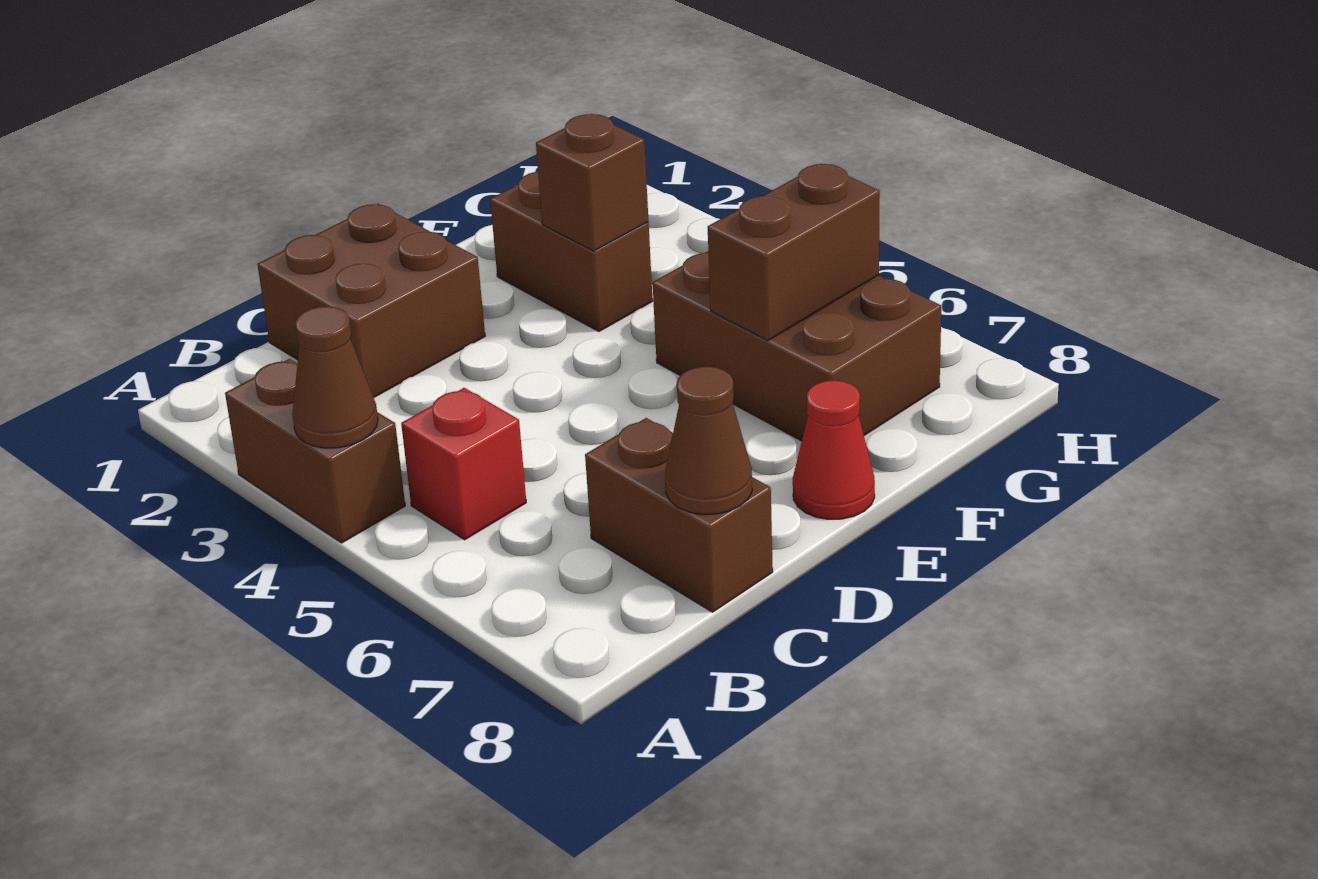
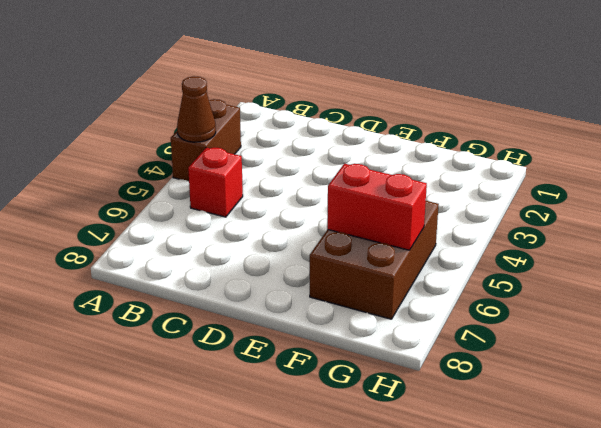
red brick F6:G6 level 2 -> brown brick F6:G6 level 2
none -> brown brick C1:D2 level 1
none -> brown brick C7:C8 level 1

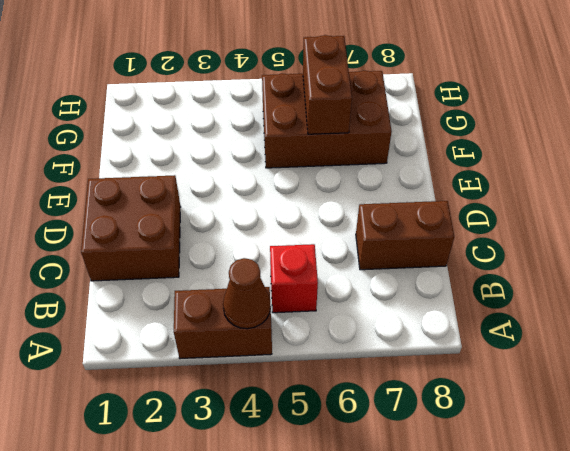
none -> red cone E8 level 1
none -> brown brick F2:F3 level 1

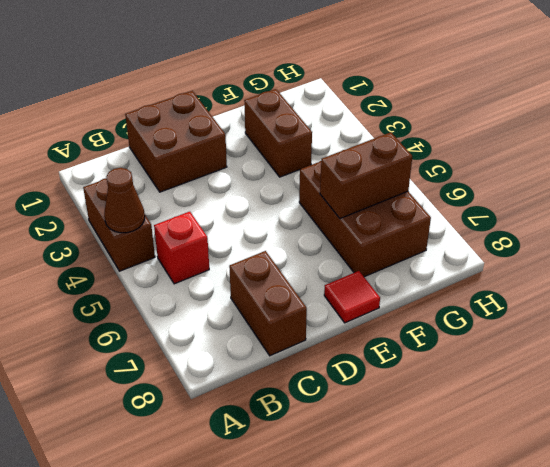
red tile E8 level 1 -> red cone E8 level 1
none -> brown cone C8 level 2
none -> brown brick F3 level 2

